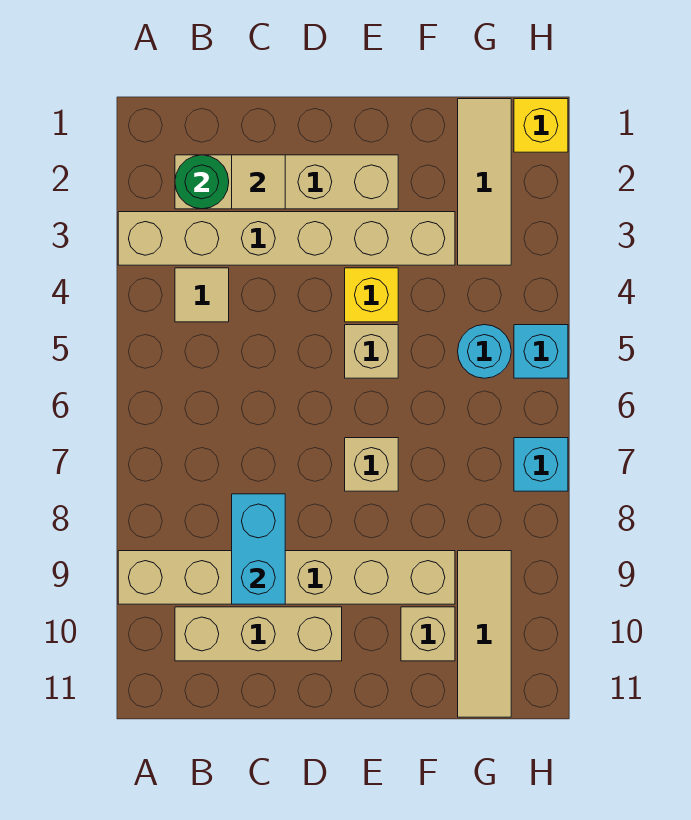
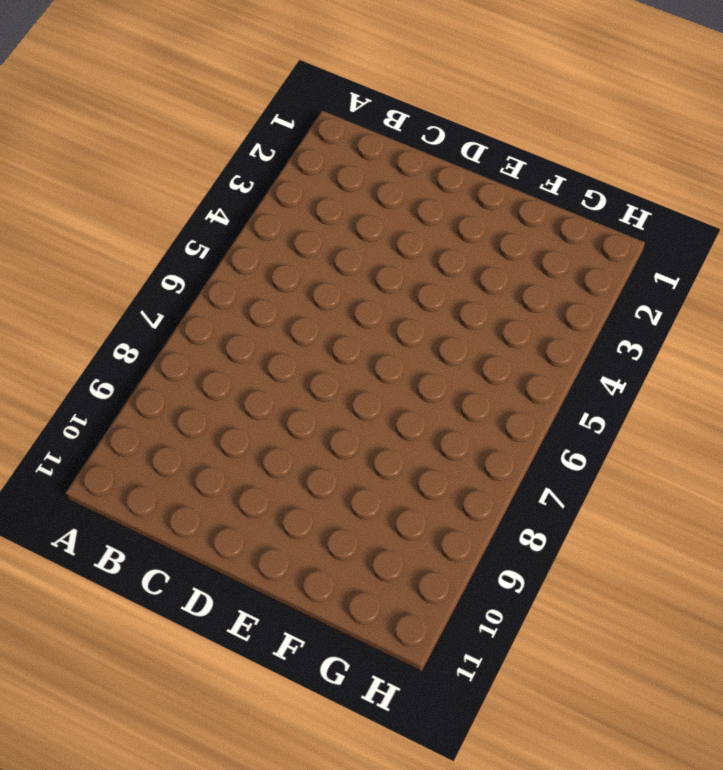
none -> tan brick A3:F3 level 1
none -> tan brick A9:F9 level 1
none -> tan brick B2:E2 level 1

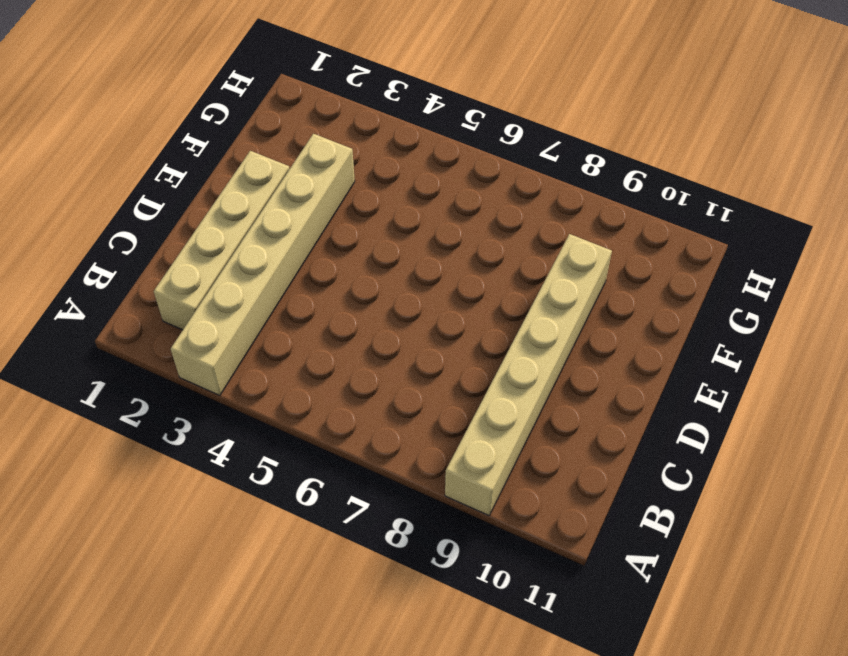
none -> tan tile B4 level 1
none -> tan brick B10:D10 level 1
none -> yellow brick E4 level 1

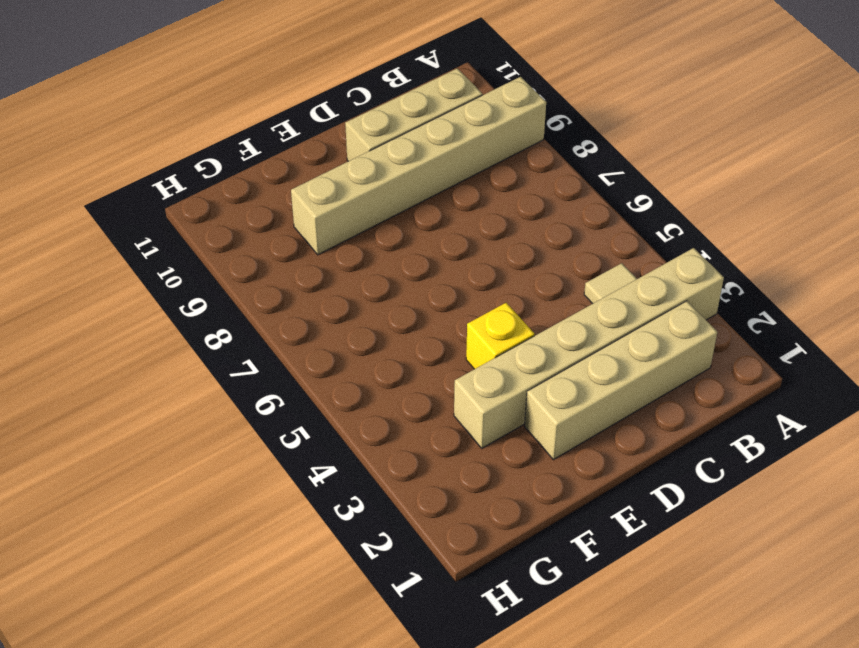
none -> tan brick E5 level 1
none -> tan brick E7 level 1
none -> tan brick F10 level 1

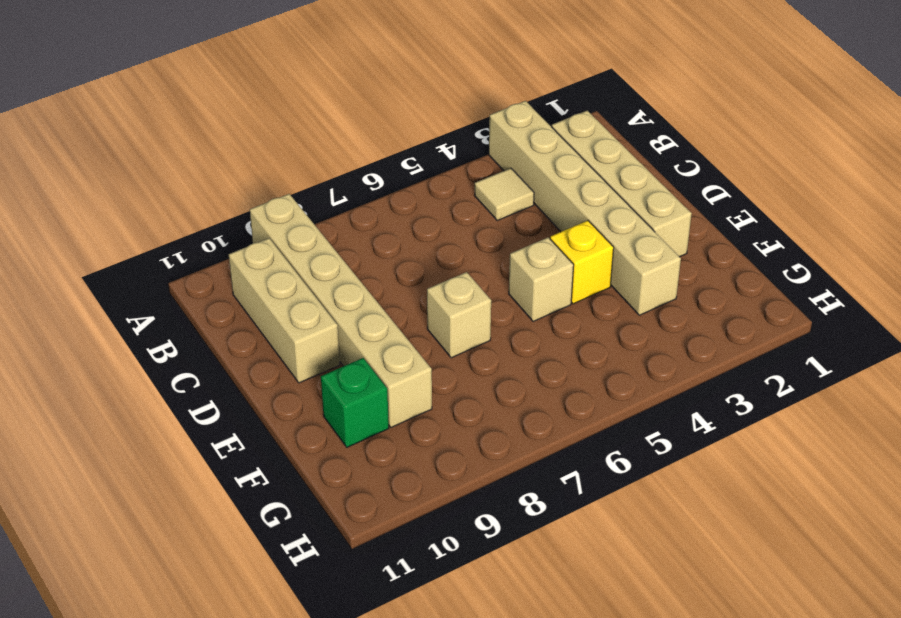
green brick F10 level 1 -> tan brick F10 level 1
none -> tan tile G1:G3 level 1
none -> cyan round brick G5 level 1
none -> tan tile G9:G11 level 1

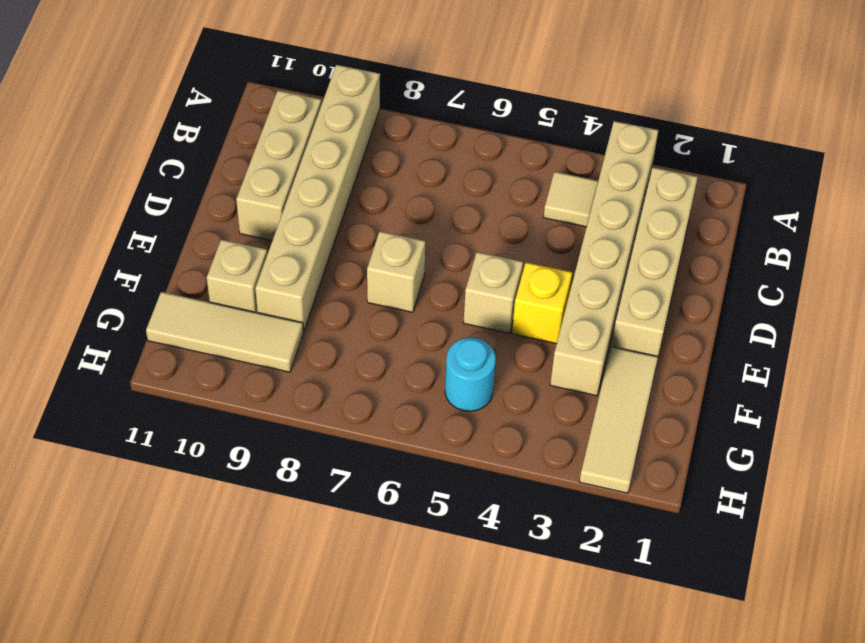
tan tile F2:H2 level 1 -> tan tile G1:G3 level 1
none -> yellow brick H1 level 1
none -> cyan brick H5 level 1
none -> cyan brick H7 level 1

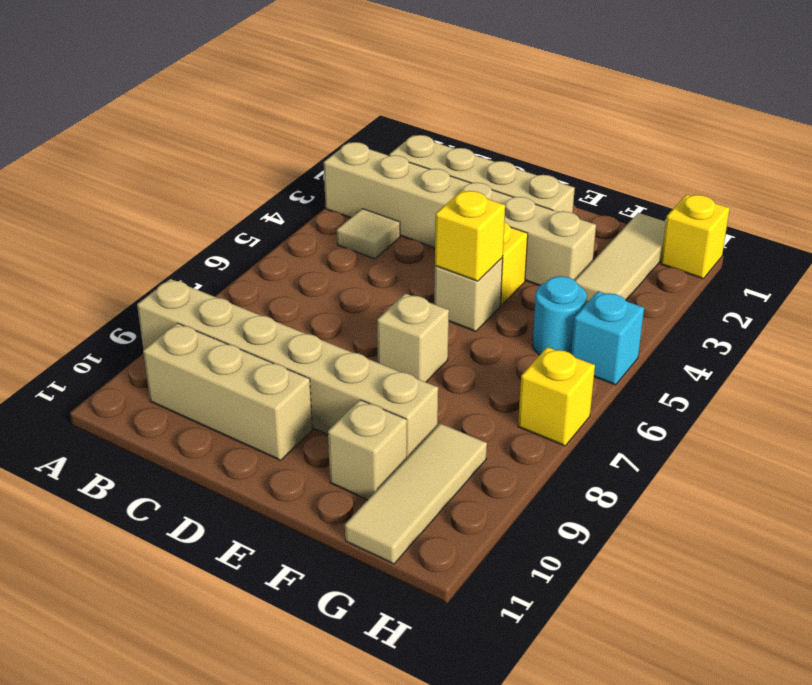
yellow brick E5 level 2 -> none
yellow brick H7 level 1 -> cyan brick H7 level 1
none -> green round brick B2 level 2
none -> tan tile C2 level 2
none -> cyan brick C8:C9 level 2

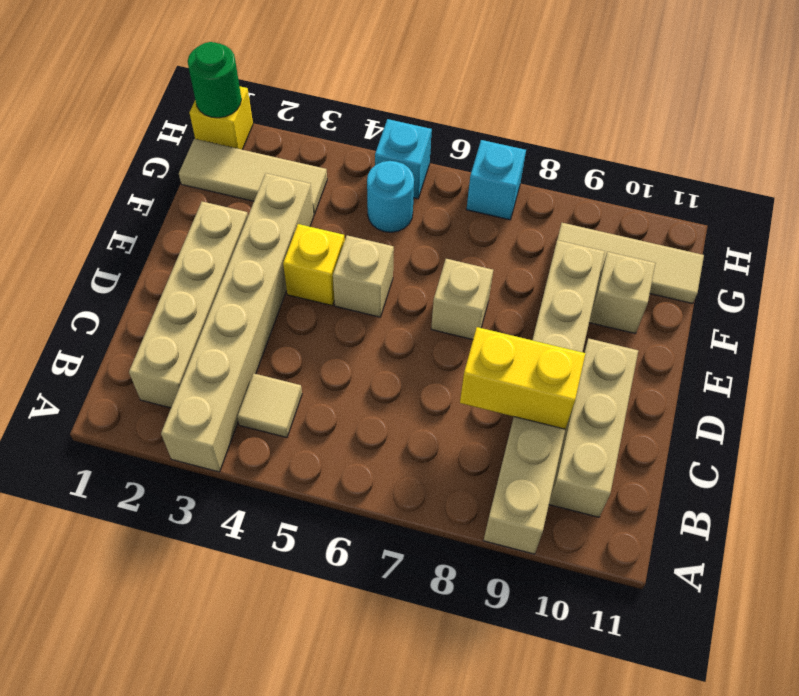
yellow brick C8:C9 level 2 -> cyan brick C8:C9 level 2
green round brick H1 level 2 -> green round brick B2 level 2
none -> tan tile C2 level 2

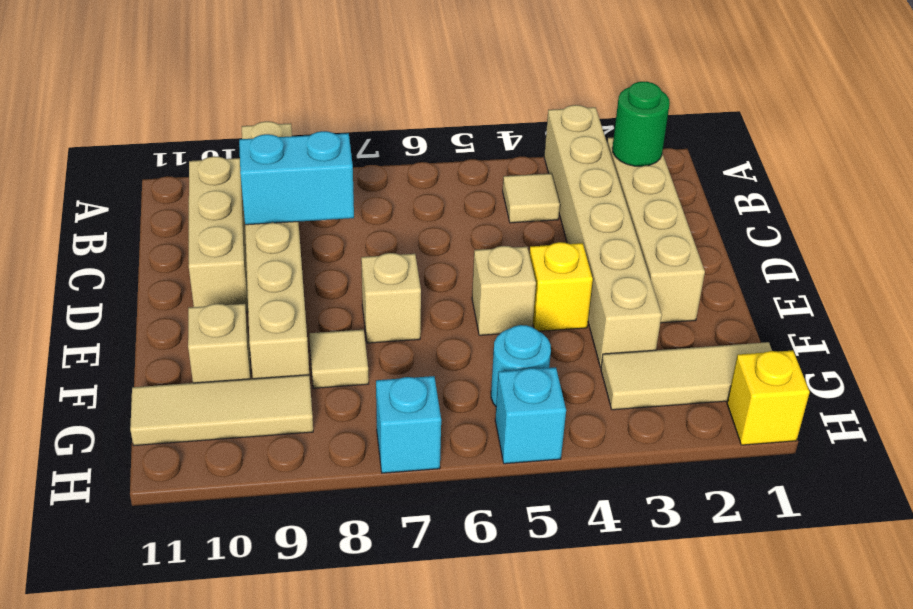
tan tile F8 level 1 -> tan tile C2 level 2

